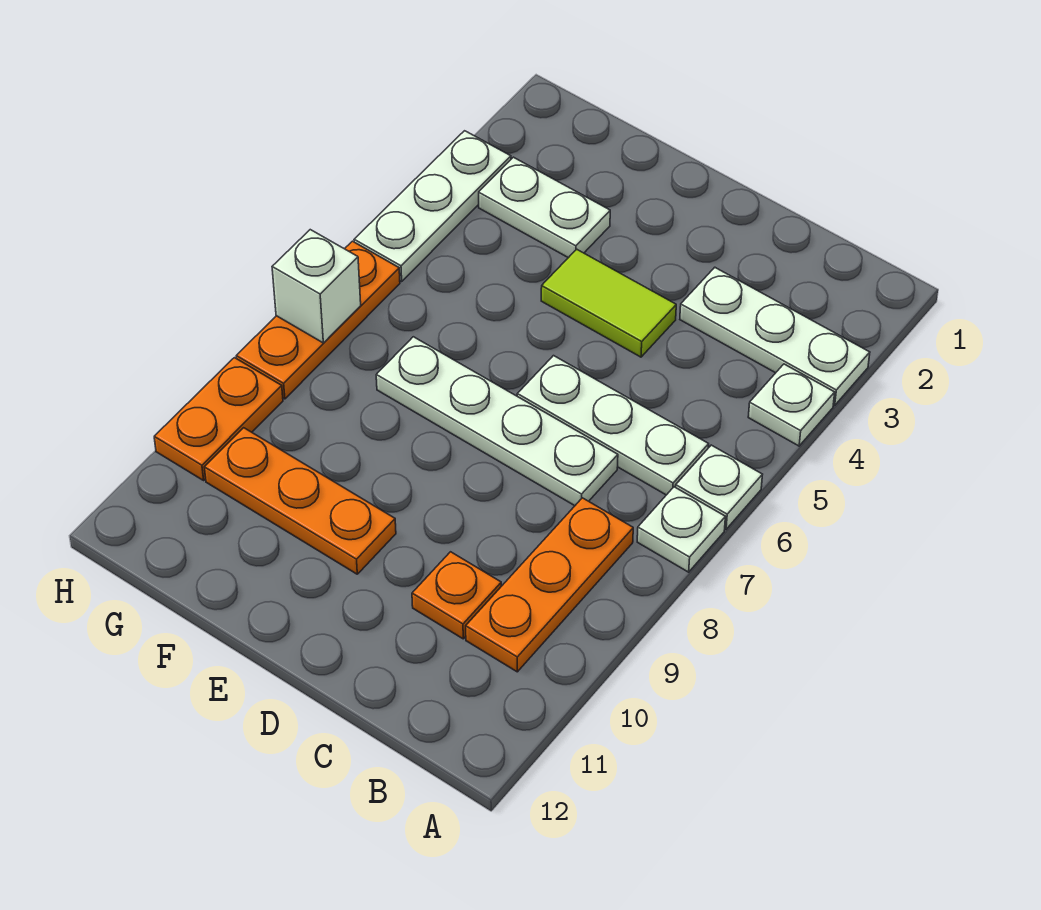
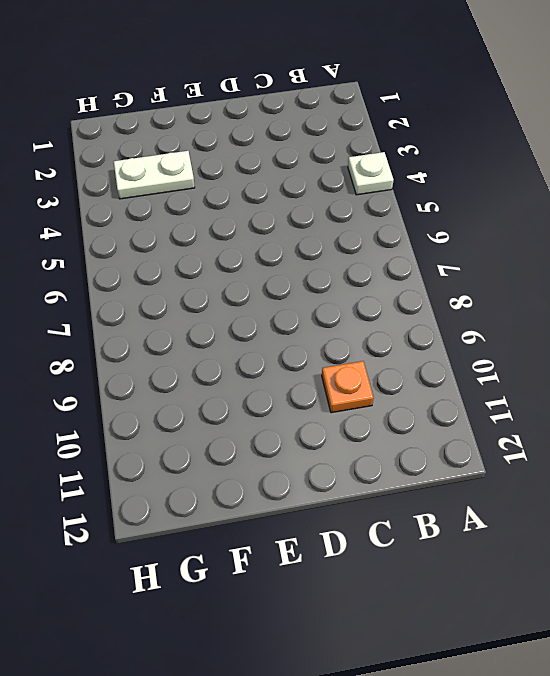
none -> white plate A3:C3 level 1
none -> white plate A6 level 1
none -> white plate A7 level 1

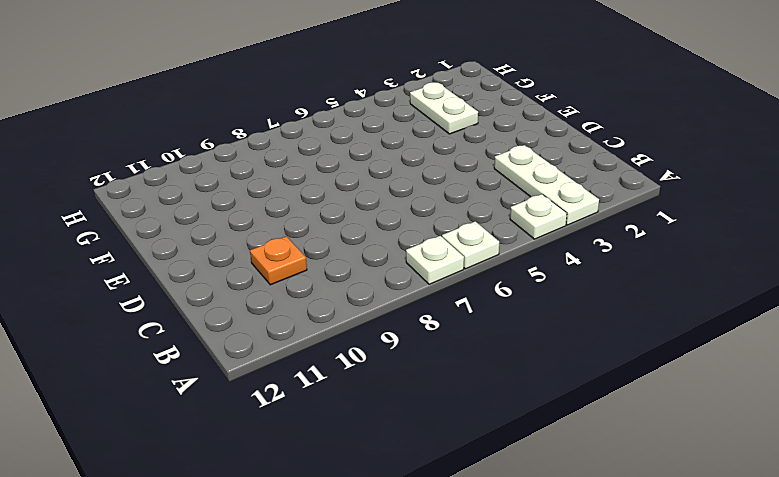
none -> white plate B6:D6 level 1
none -> orange plate B8:B10 level 1
none -> white plate C7:F7 level 1

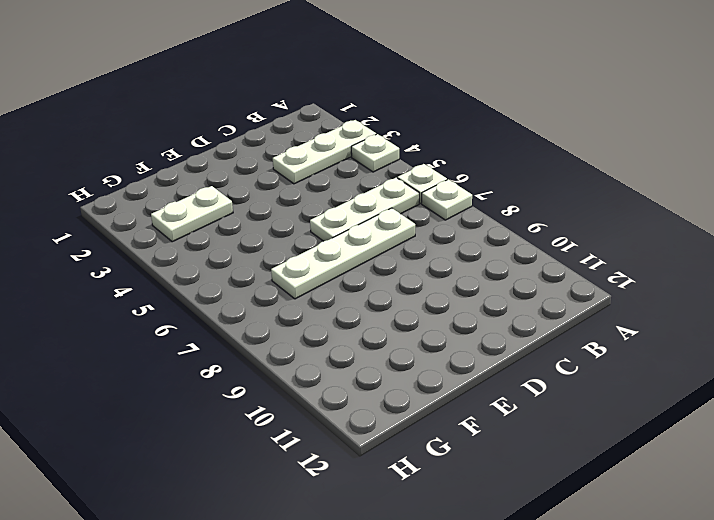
none -> orange plate B8:B10 level 1
none -> orange plate C10 level 1
none -> lime tile D4:E4 level 1

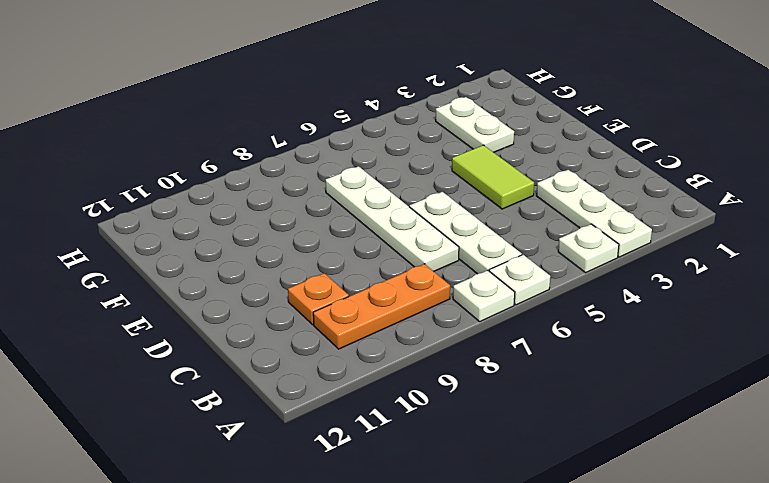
none -> orange plate E10:G10 level 1
none -> white plate H3:H5 level 1
none -> orange plate H6:H8 level 1

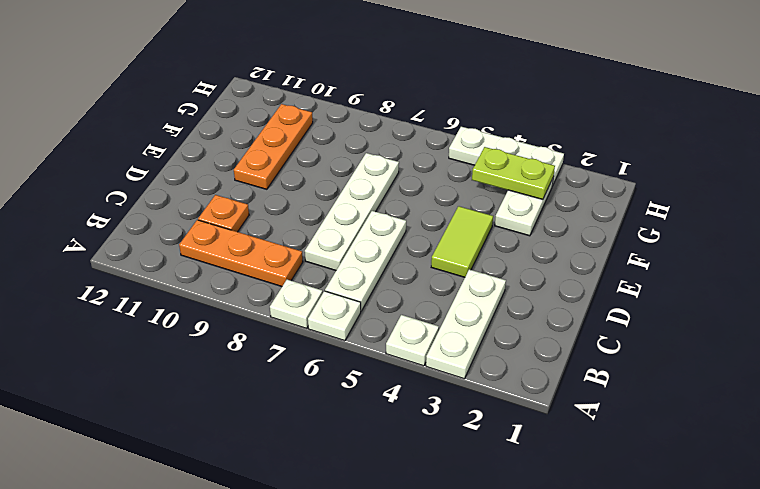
lime plate G3:G4 level 2 -> none
none -> orange plate H6:H8 level 1
none -> orange plate H9:H10 level 1
none -> white brick H7 level 2

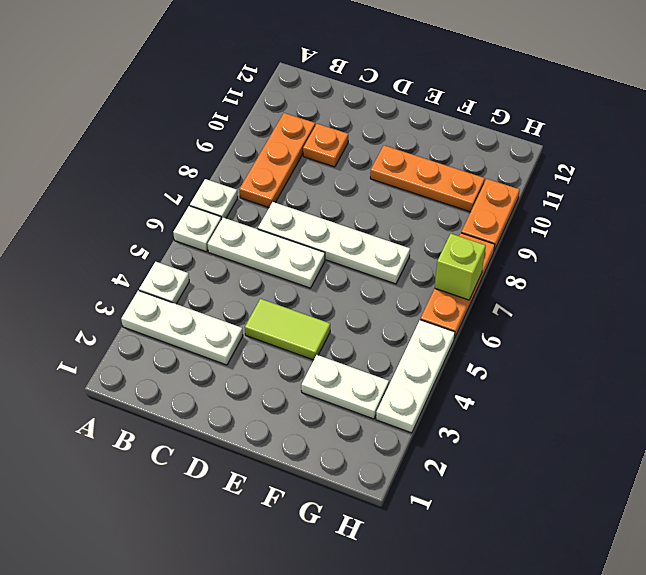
lime brick H7 level 2 -> white brick H7 level 2

